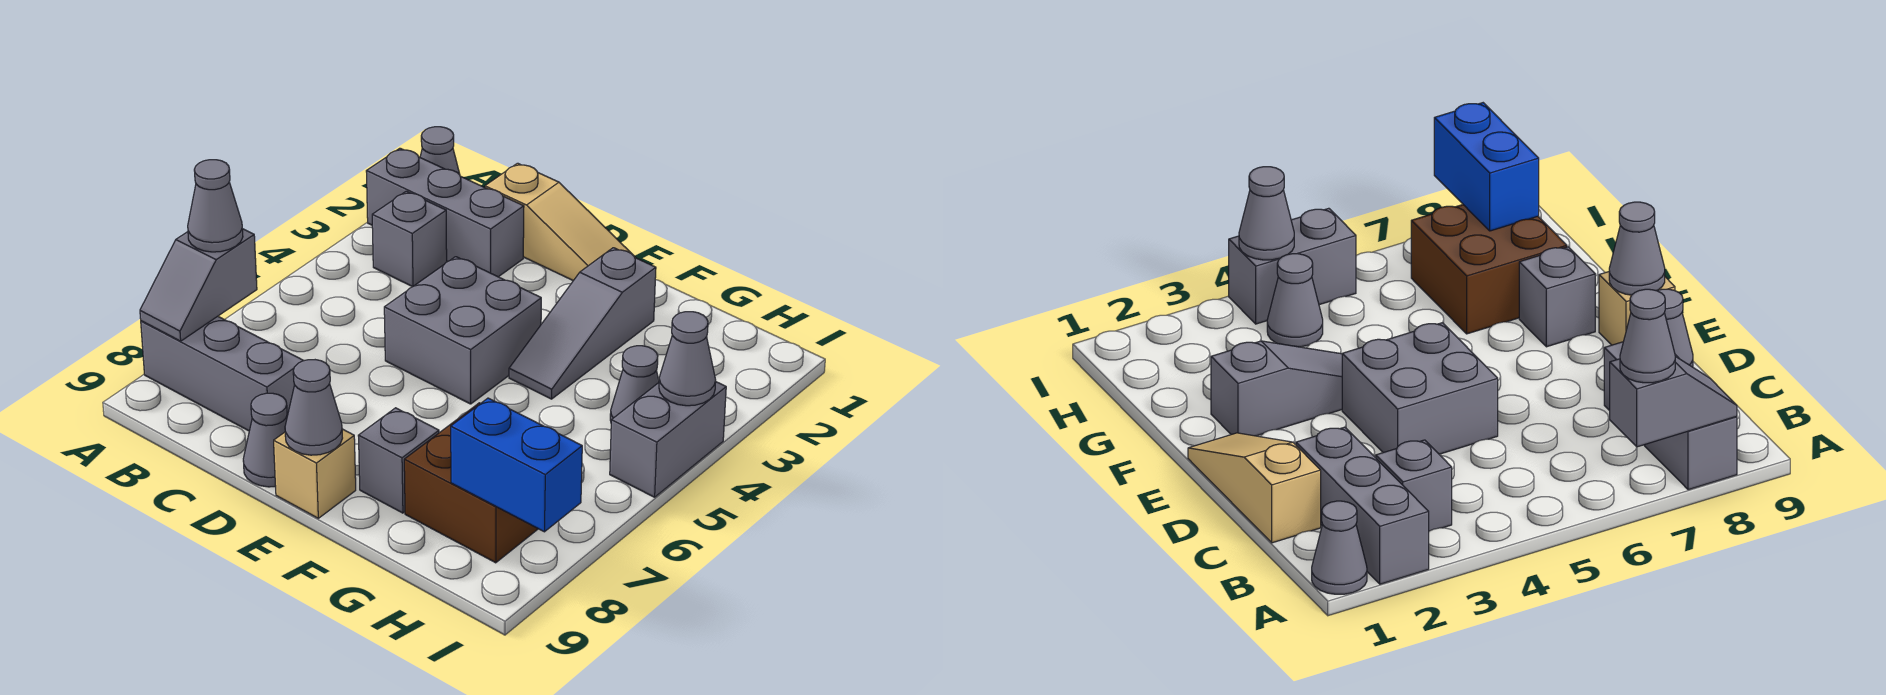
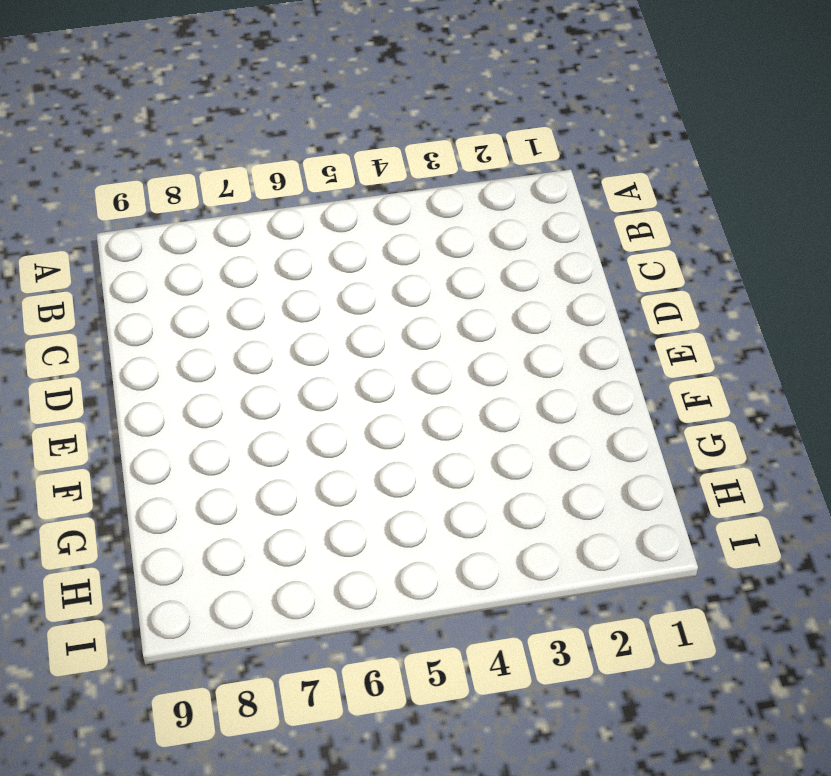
none -> grey cone A1 level 1
none -> grey brick A2:C2 level 1
none -> grey brick A8:C8 level 1

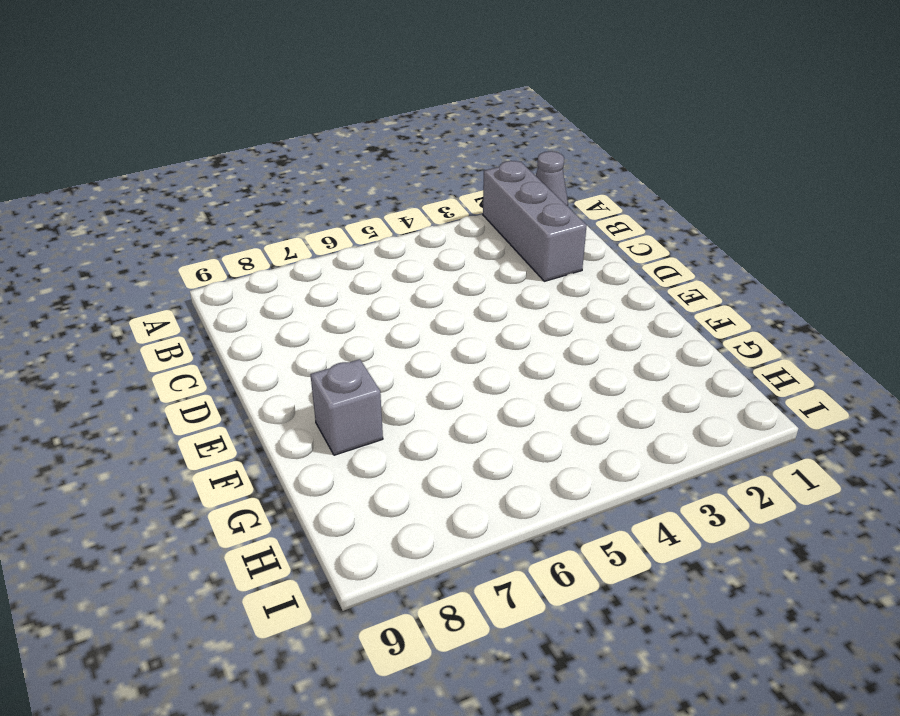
none -> grey brick A8:C8 level 1
none -> grey brick B3 level 1
none -> tan slope C1:E1 level 1 top C

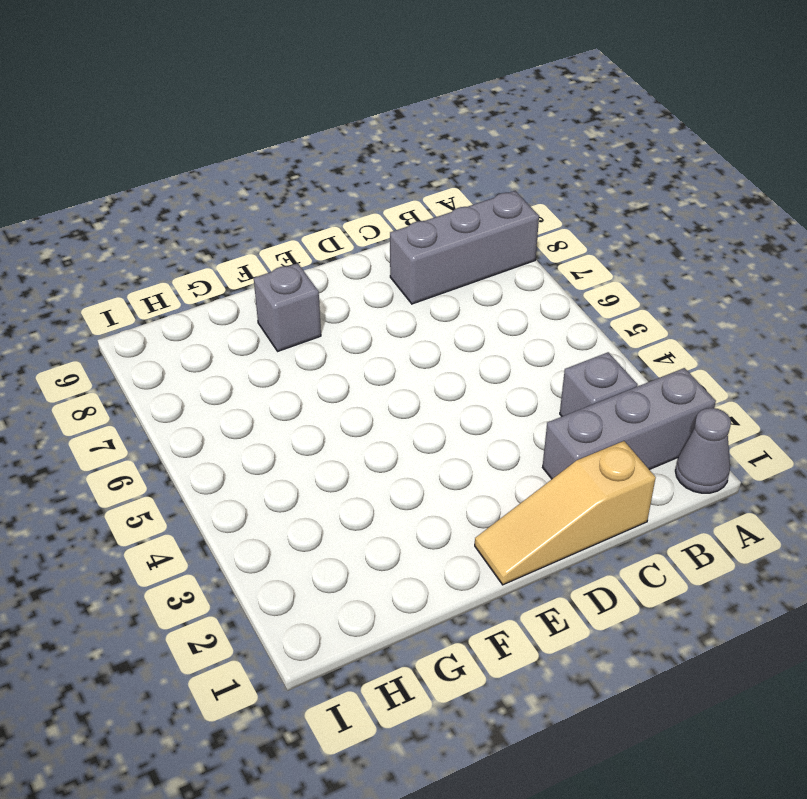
none -> grey brick D4:E5 level 1
none -> grey cone D9 level 1
none -> tan brick E9 level 1

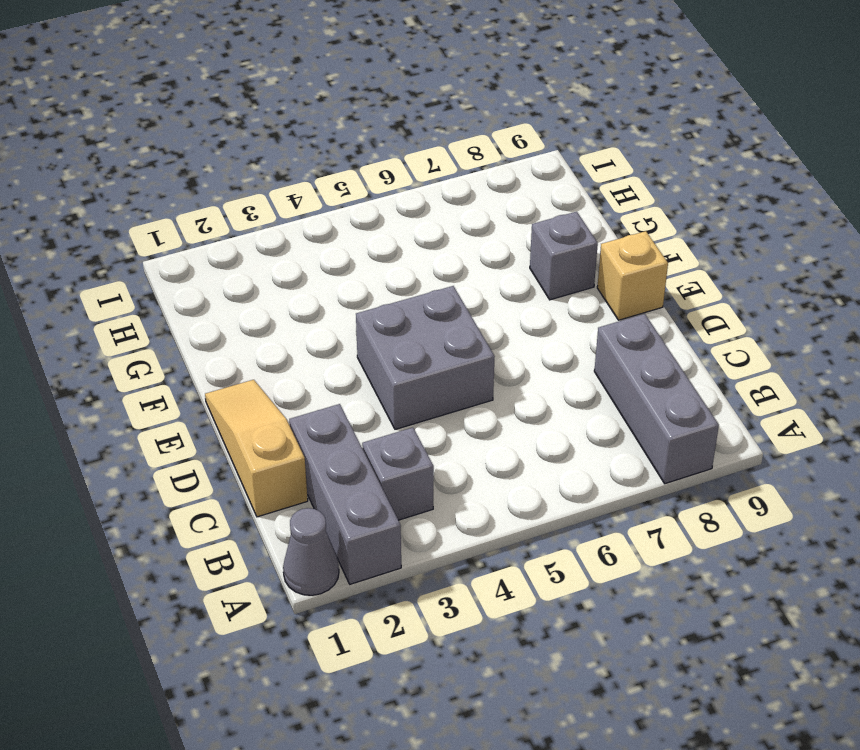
none -> grey cone D9 level 1
none -> grey slope F2:F4 level 1 top 2
none -> brown brick G7:H8 level 1

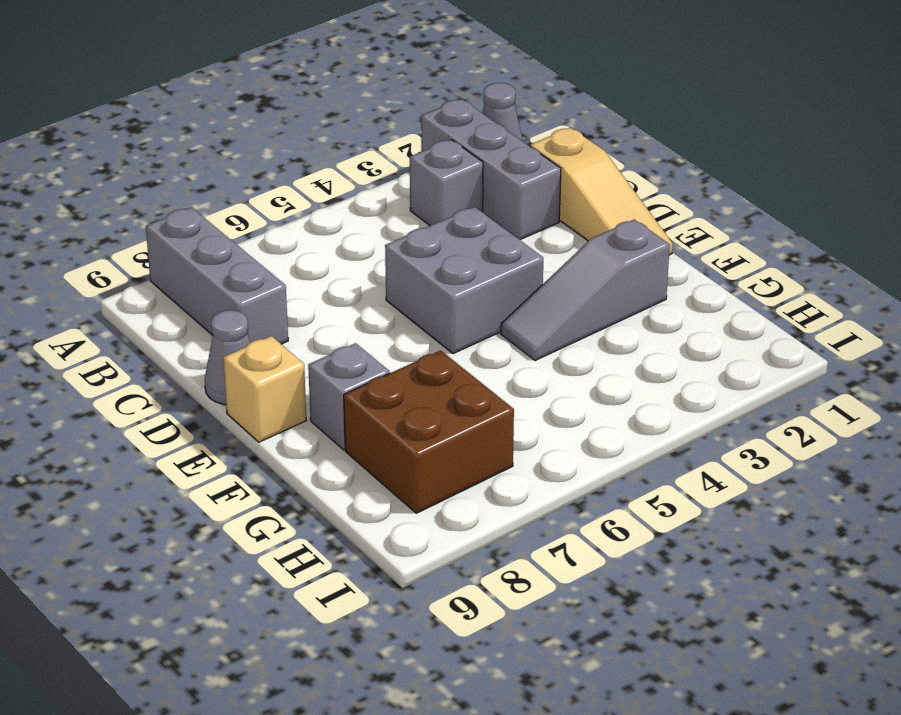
none -> grey cone H4 level 1
none -> grey brick I4:I5 level 1
none -> grey slope A7:A8 level 2 top 7

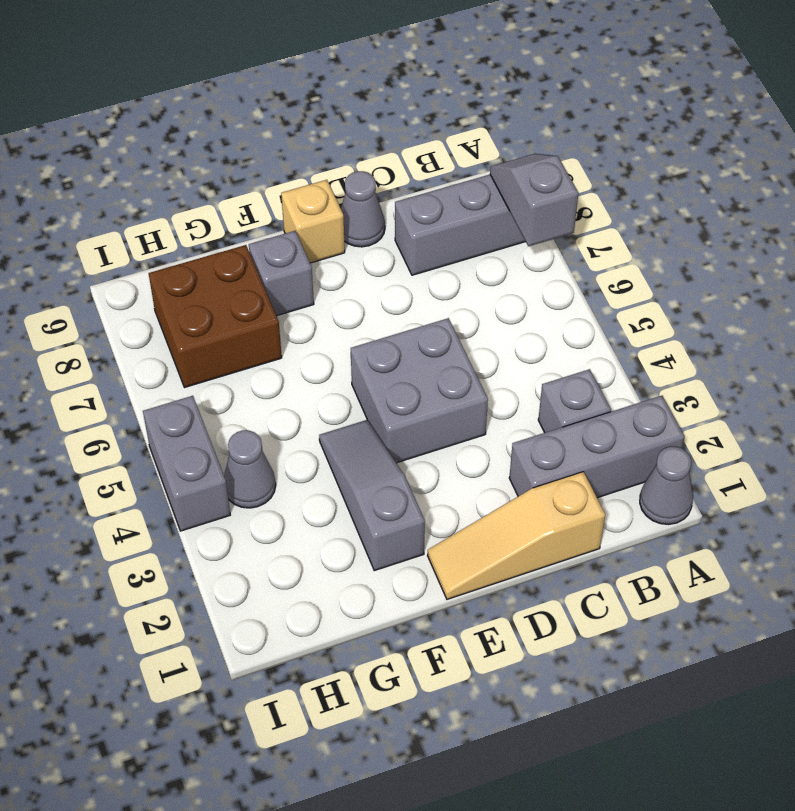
none -> grey cone E9 level 2
none -> blue brick H8:I8 level 2
none -> grey cone I4 level 2

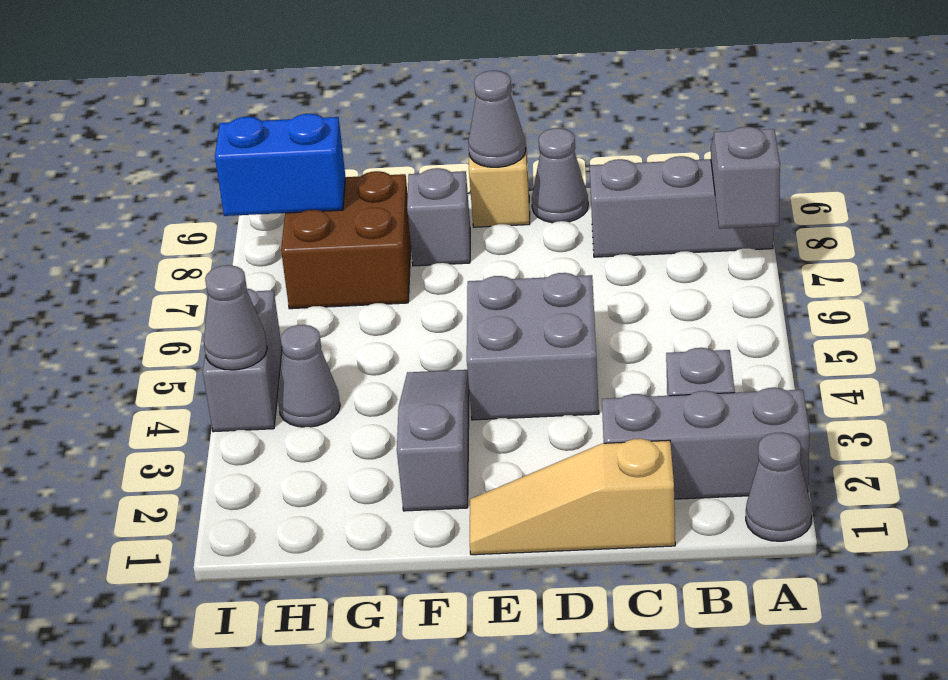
none -> grey cone A7 level 3

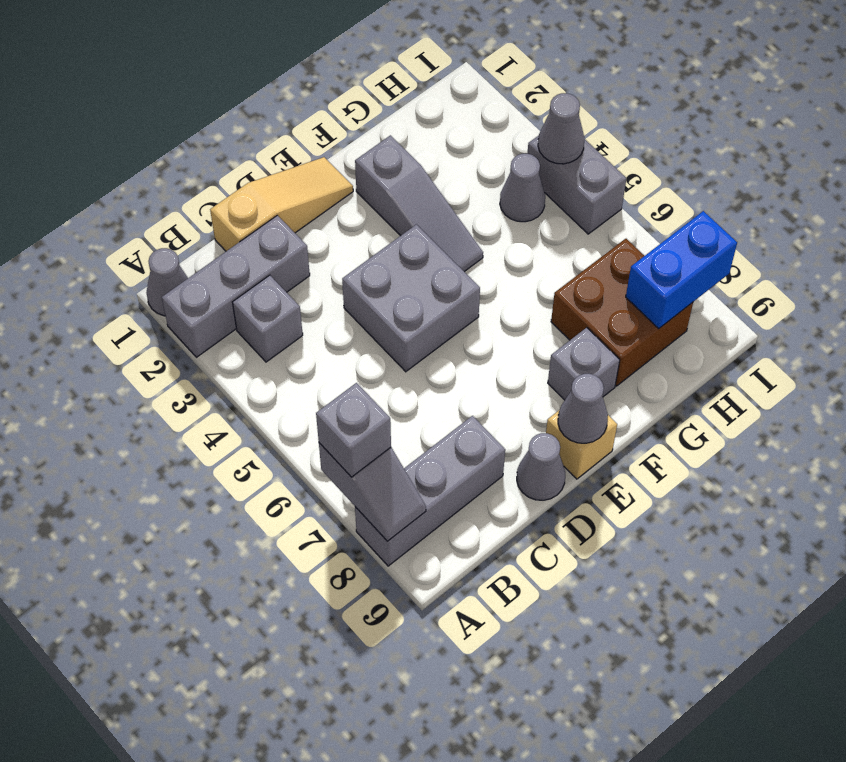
grey brick A7 level 3 -> grey cone A7 level 3

